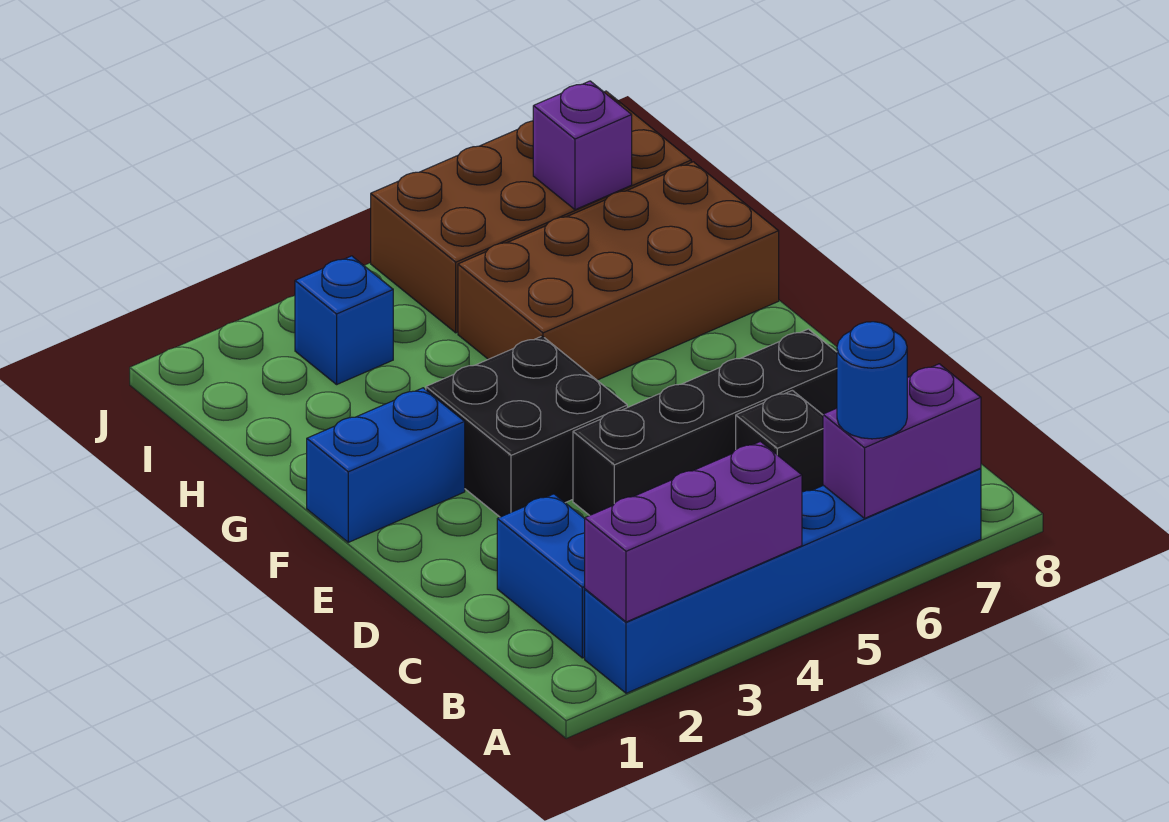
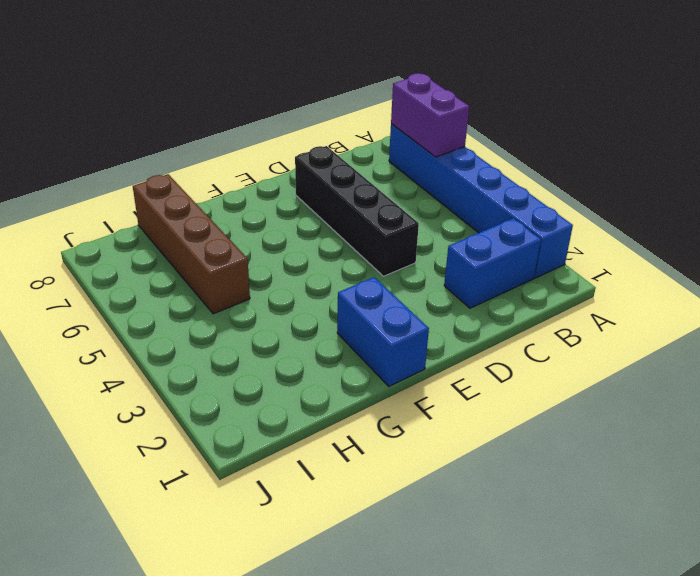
brown brick H5:H8 level 1 -> brown brick G5:H8 level 1
none -> black brick C6 level 1
none -> black brick E3:F4 level 1
none -> blue brick I3 level 1

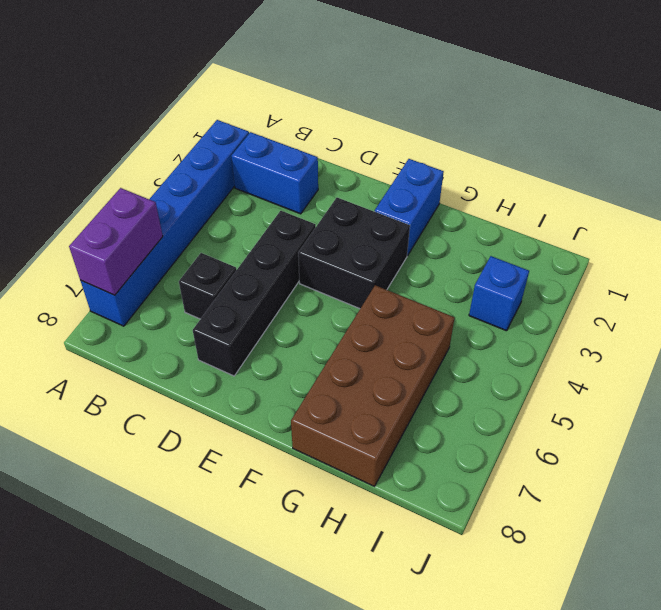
none -> brown brick I5:J8 level 1
none -> purple brick A2:A4 level 2
none -> purple brick I7 level 2

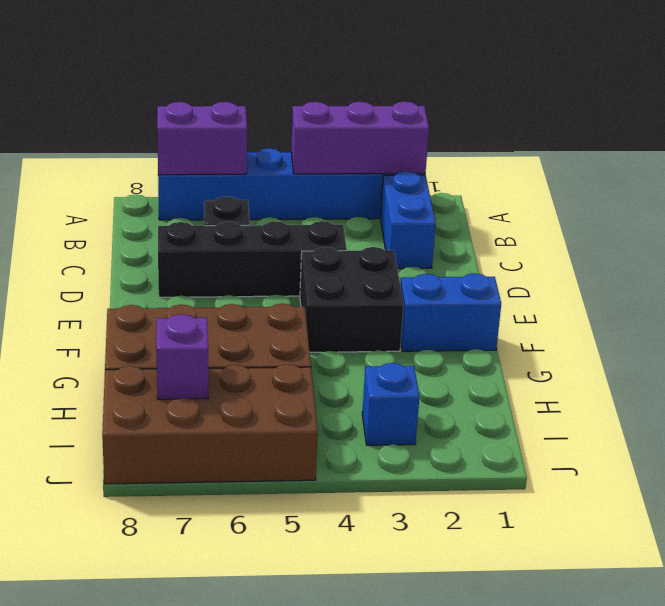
none -> blue round brick A6 level 3

